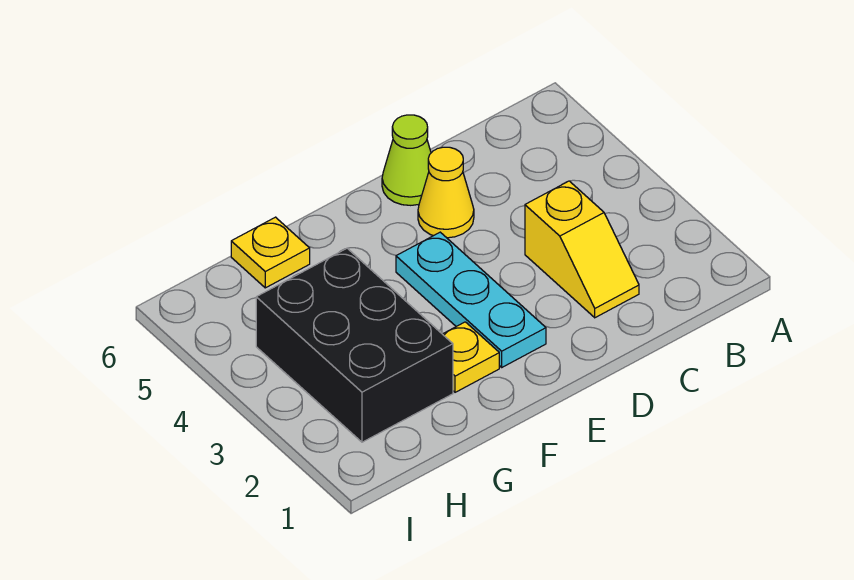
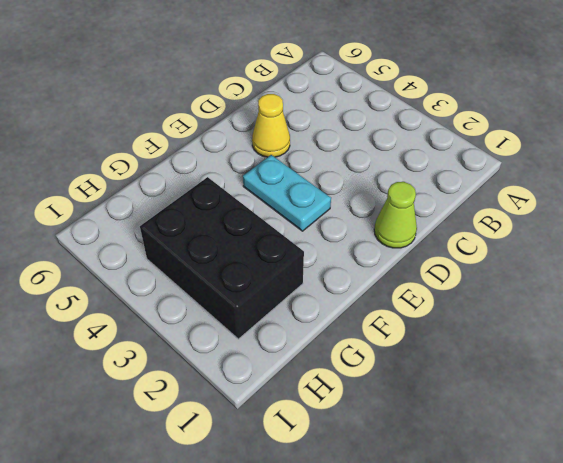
lime cone D1 level 1 -> lime cone D6 level 1
cyan plate E3:E4 level 1 -> cyan plate E2:E4 level 1
none -> yellow slope C2:C3 level 1 top 3
none -> yellow plate F2 level 1

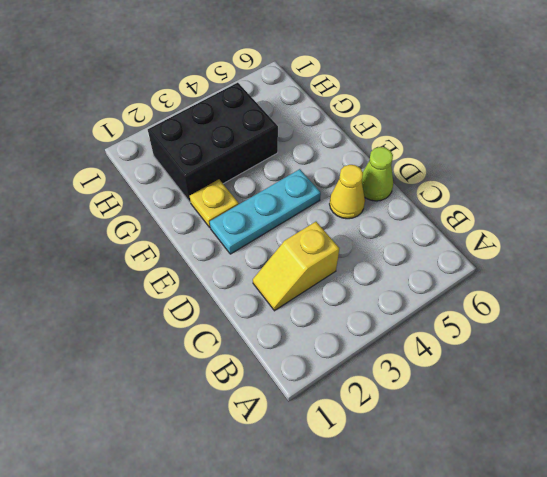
none -> yellow plate G6 level 1

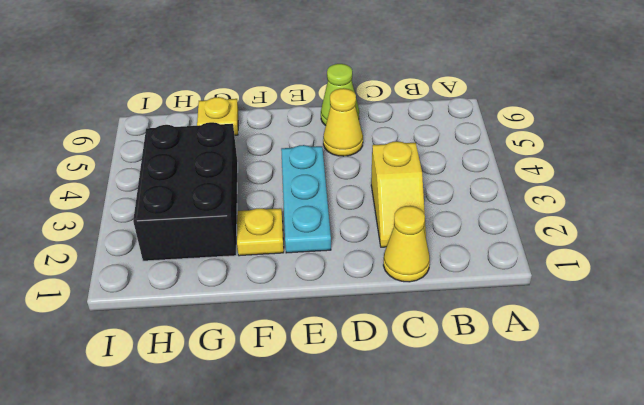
yellow cone C1 level 1 -> none

